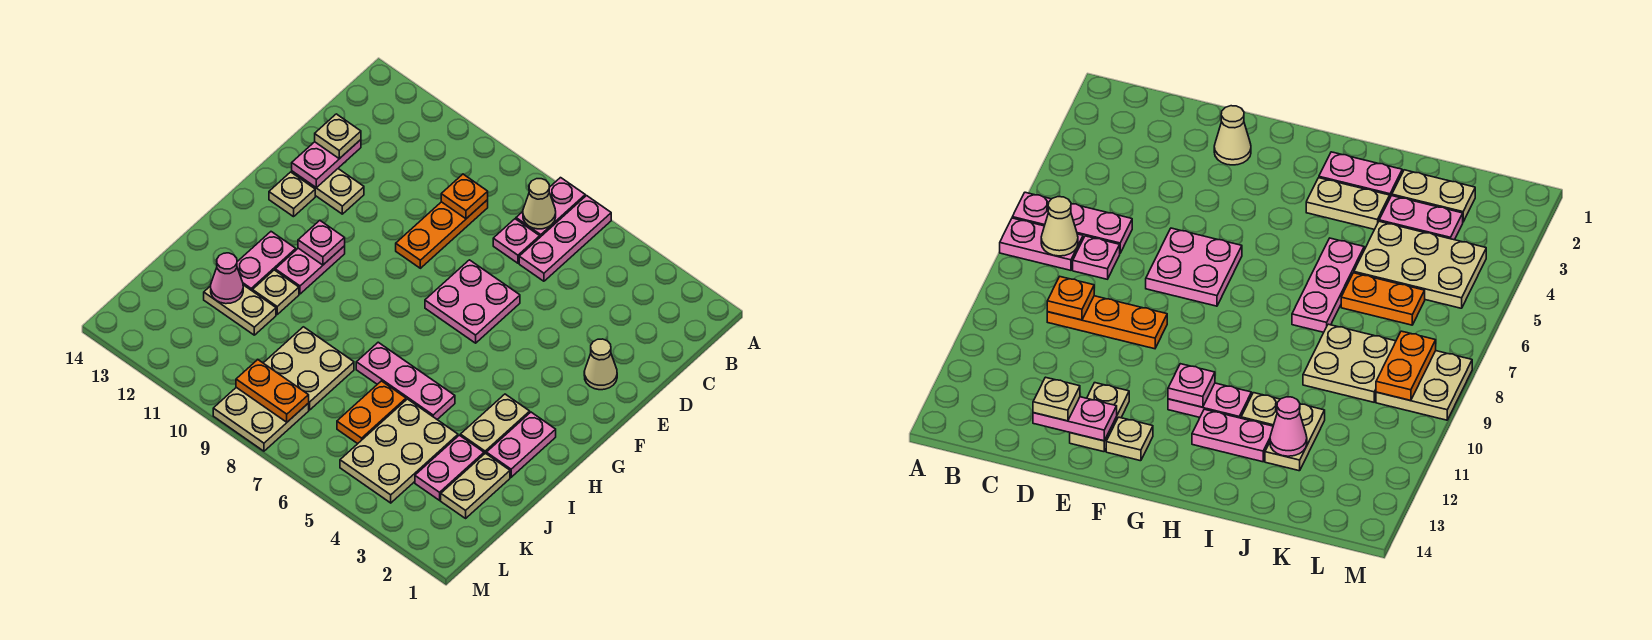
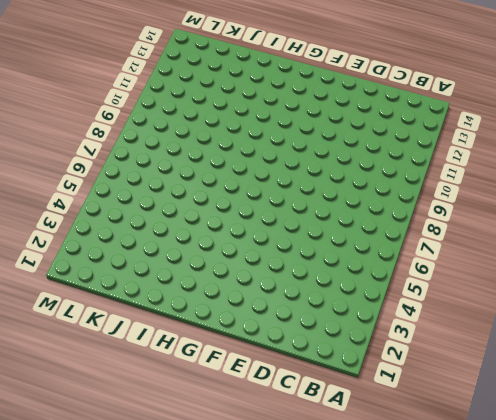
none -> pink plate A6:C6 level 1
none -> pink plate A7:B7 level 1
none -> pink plate C7 level 1

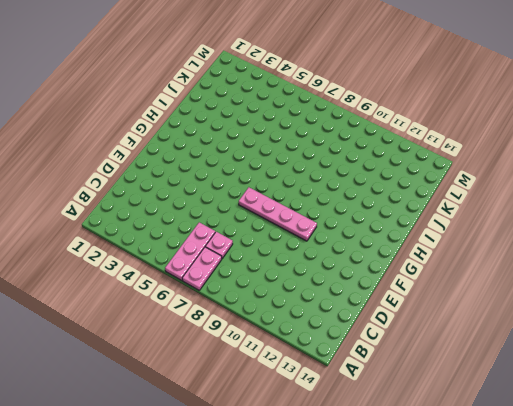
pink plate F7:F10 level 1 -> pink plate E6:F7 level 1
none -> orange plate C9:E9 level 1
none -> tan cone E2 level 1
none -> tan plate E12:E13 level 1

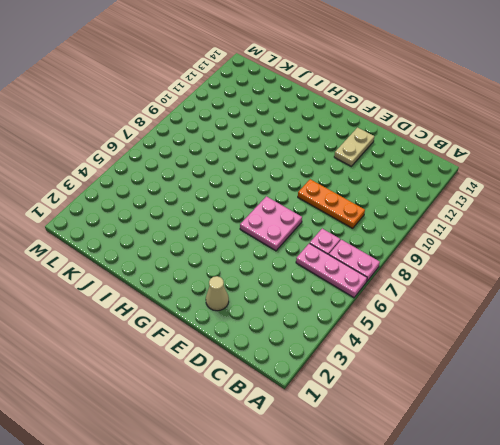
none -> tan plate F13 level 1
none -> pink plate G11:H11 level 1
none -> pink plate H2:I2 level 1

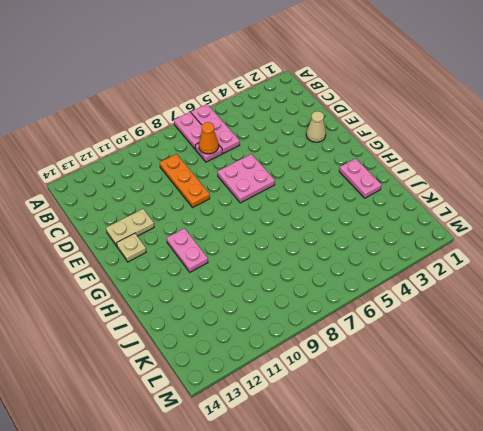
orange cone C7 level 2 -> none
none -> tan plate H3:I3 level 1
none -> pink plate H12:I12 level 1
none -> pink plate I5:I7 level 1

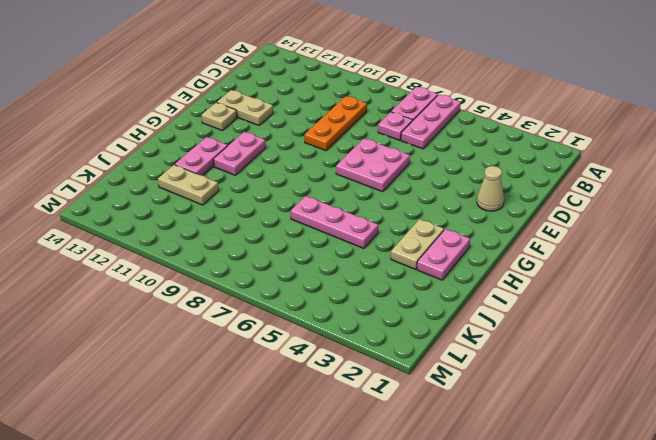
none -> tan plate I11 level 1
none -> tan plate J2:K2 level 1
none -> pink plate J3:K3 level 1

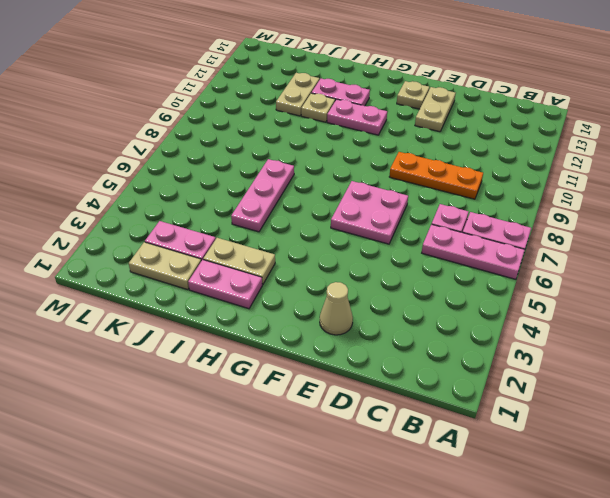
none -> tan plate J4:L5 level 1
none -> orange plate J6:K6 level 1
none -> tan plate J8:K9 level 1

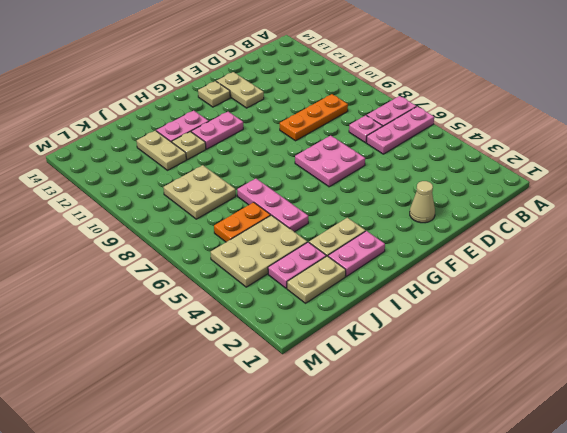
none -> tan plate L8:M9 level 1
none -> tan cone B7 level 2
none -> orange plate C9 level 2

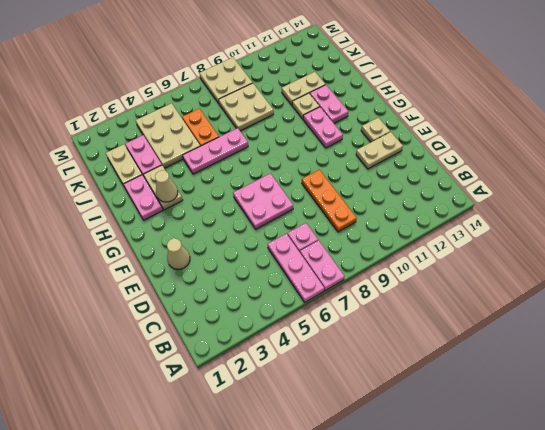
tan cone H3 level 2 -> tan cone B7 level 2
none -> orange plate C9 level 2
none -> pink plate D13:E13 level 2
none -> pink plate G11 level 2

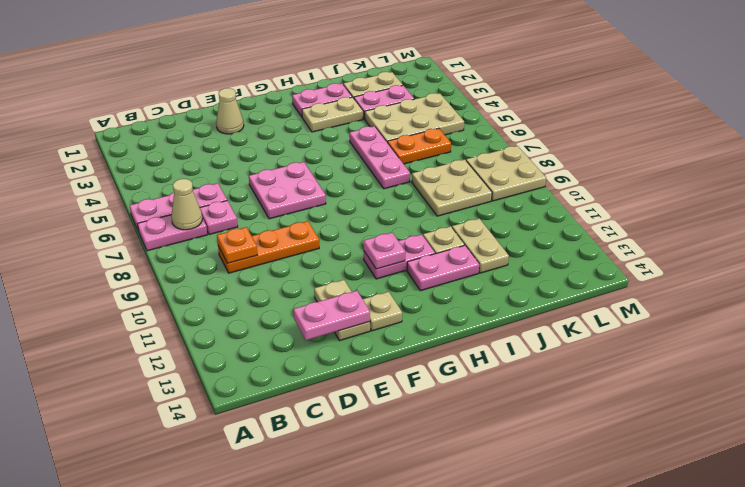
none -> pink cone J12 level 2
none -> orange plate L8:L9 level 2
none -> tan plate D13 level 3

